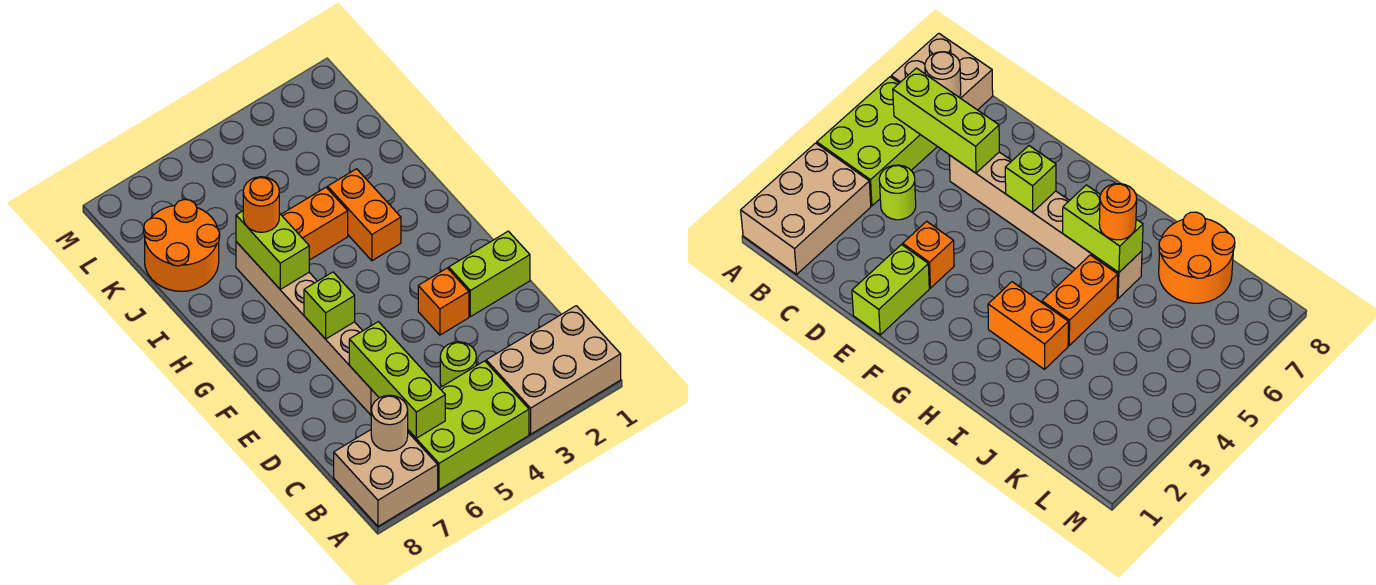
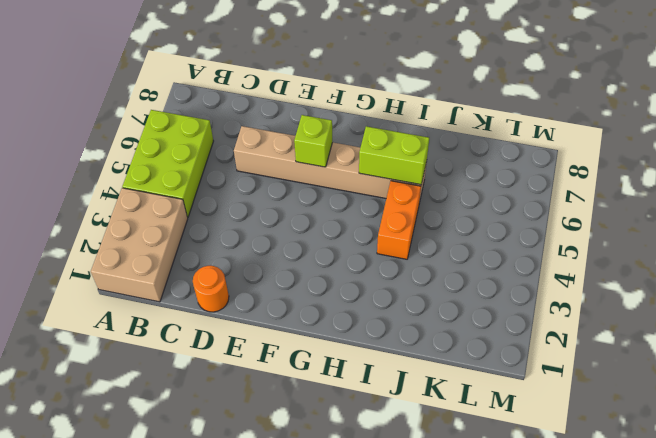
orange round brick D1 level 1 -> orange round brick I6 level 3
none -> tan brick A7:B8 level 1
none -> lime round brick C4 level 1
none -> lime brick E1:E2 level 1

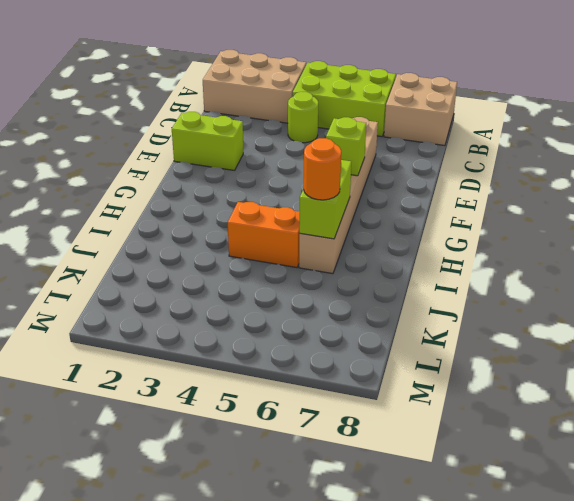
none -> orange brick E3 level 1
none -> orange brick H3:I3 level 1
none -> orange round brick J7:K8 level 1

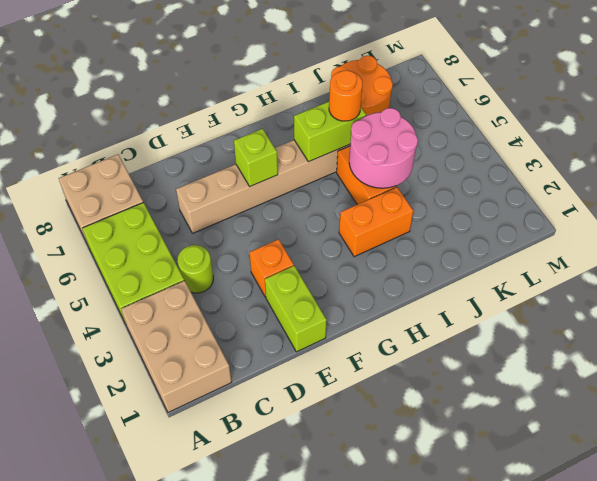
pink round brick I4:J5 level 2 -> none
none -> lime brick B6:D6 level 2
none -> tan round brick B7 level 2

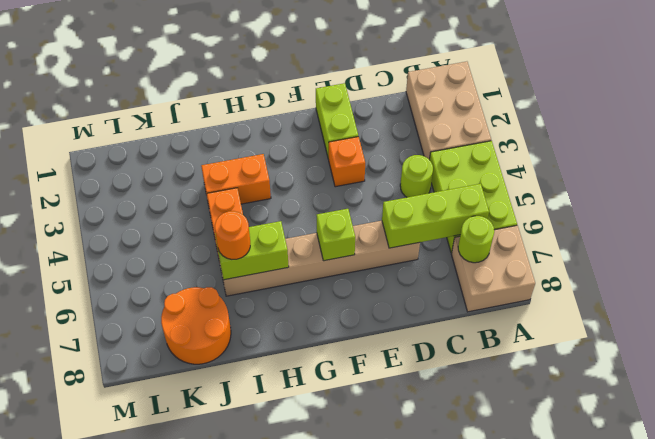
lime round brick B7 level 2 -> tan round brick B7 level 2

